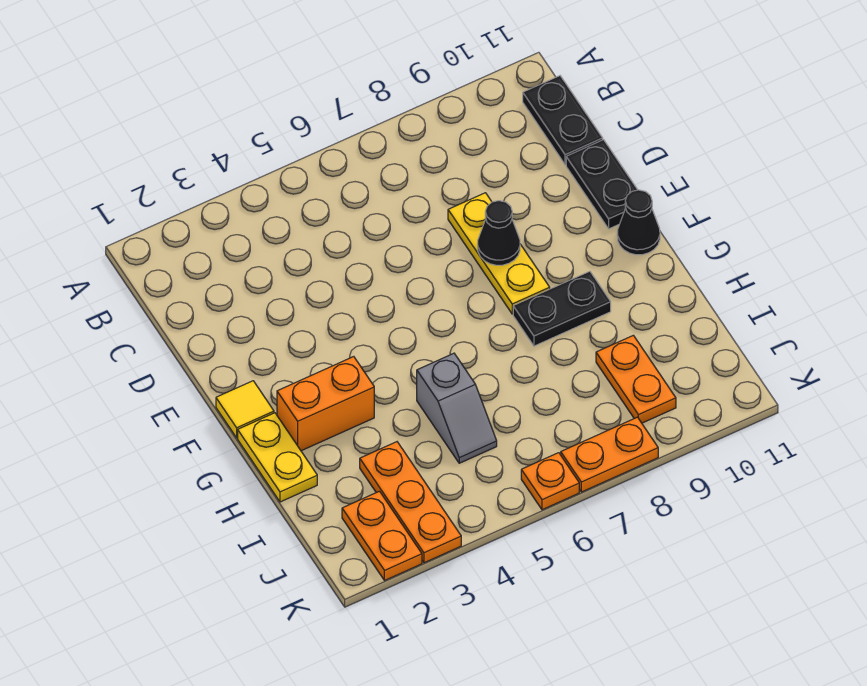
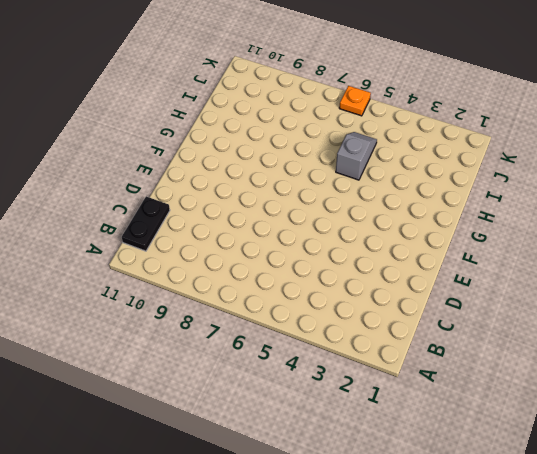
none -> yellow plate D8:F8 level 1
none -> black plate D11:E11 level 1
none -> yellow tile F1 level 1

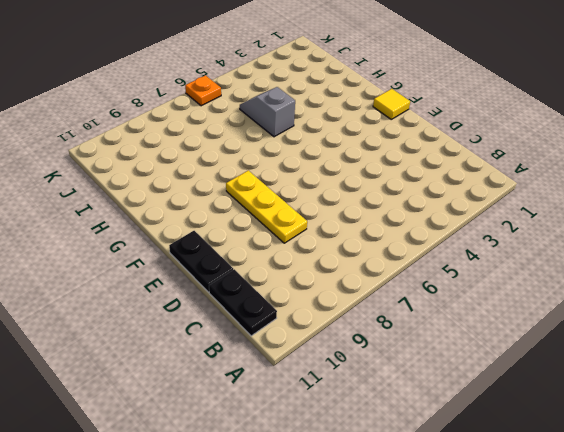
none -> black cone F11 level 1
none -> yellow plate G1:H1 level 1
none -> orange brick G2:G3 level 1

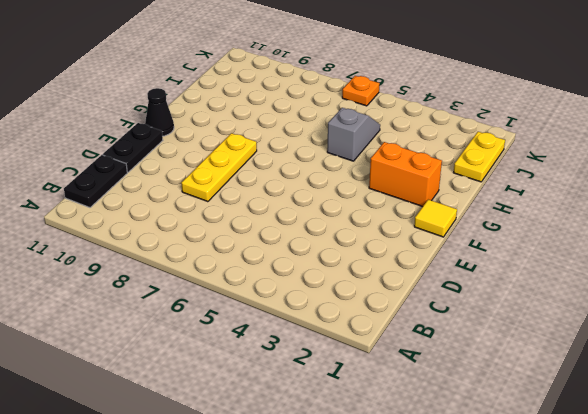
yellow plate I1:J1 level 1 -> yellow plate G1:H1 level 1
none -> black plate G8:G9 level 1
none -> orange plate I3:K3 level 1
none -> orange plate I9:J9 level 1

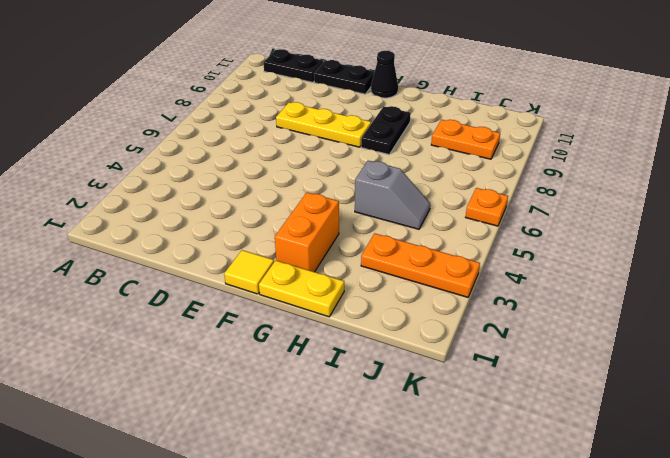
none -> orange plate J2:K2 level 1
none -> orange plate K7:K8 level 1
none -> black cone E8 level 2

